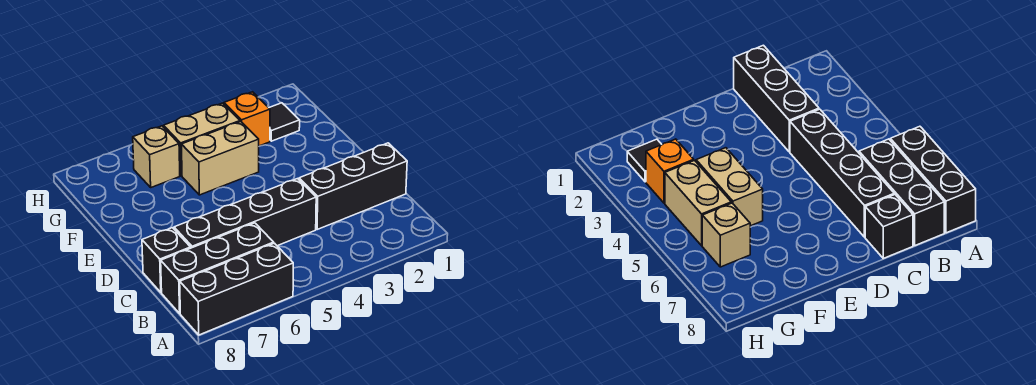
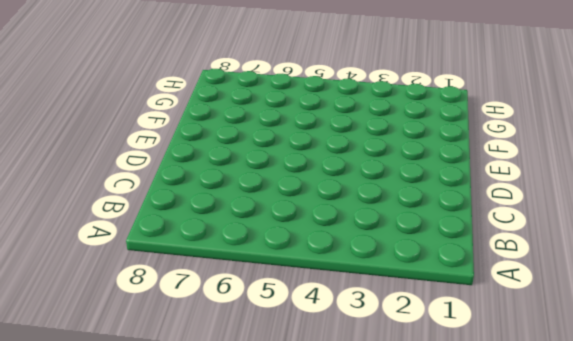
none -> black brick A6:A8 level 1
none -> black brick B6:B8 level 1

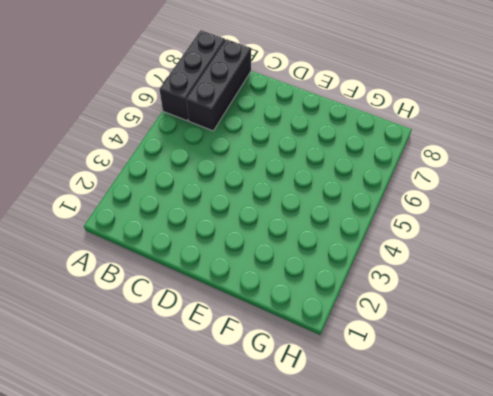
none -> black brick C1:C3 level 1
none -> black brick C4:C7 level 1

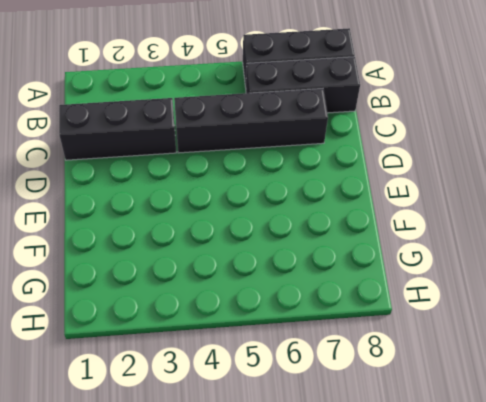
none -> black brick C8 level 1
none -> tan brick F4:F5 level 1

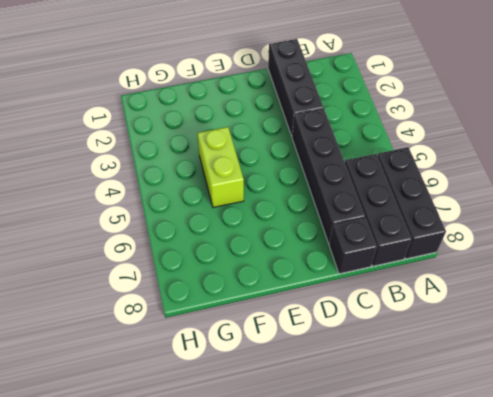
lime brick F4:F5 level 1 -> tan brick F4:F5 level 1
none -> black tile G2 level 1
none -> orange brick G3 level 1

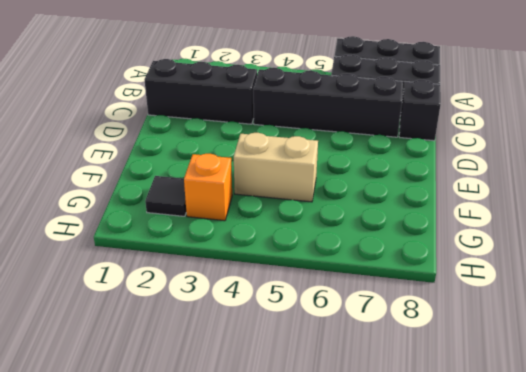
none -> tan brick G4:G5 level 1
none -> tan brick G6 level 1

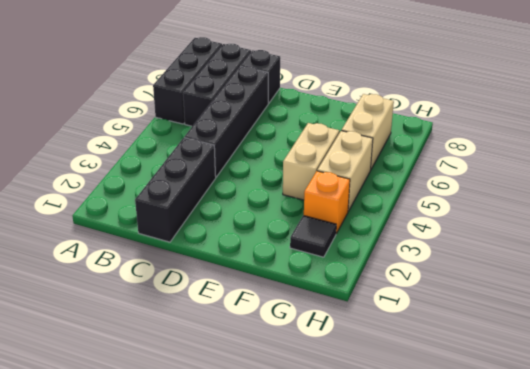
tan brick G6:G7 level 1 -> tan brick G6 level 1

